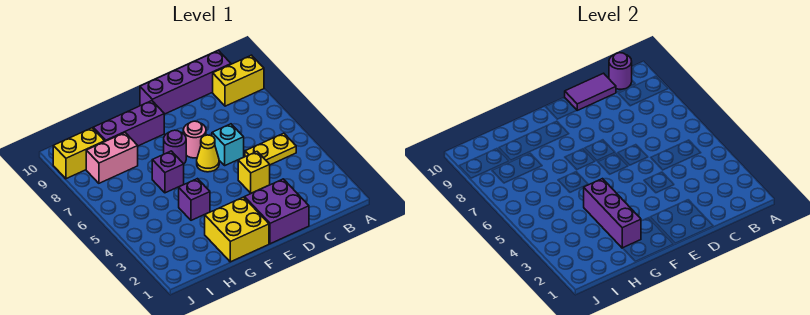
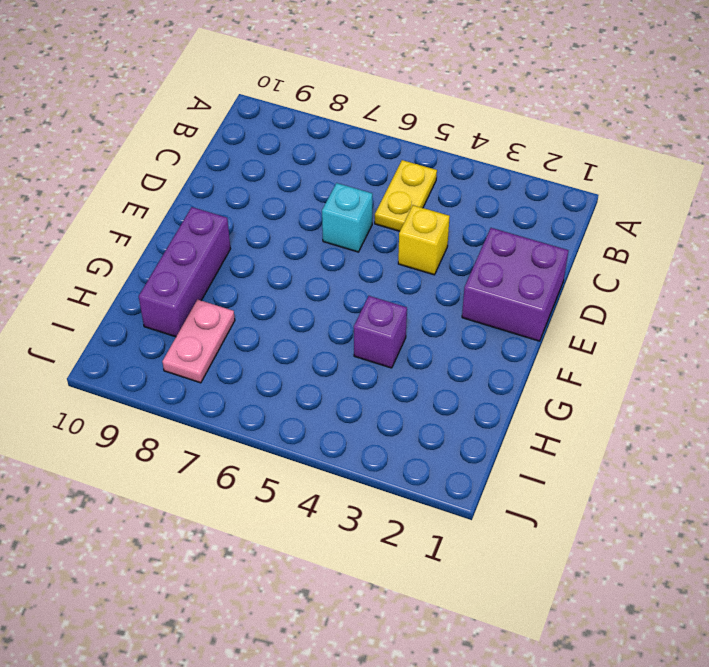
pink plate H8:I8 level 1 -> pink brick H8:I8 level 1
none -> yellow brick A9:B9 level 1
none -> purple brick B10:E10 level 1
none -> yellow cone E6 level 1

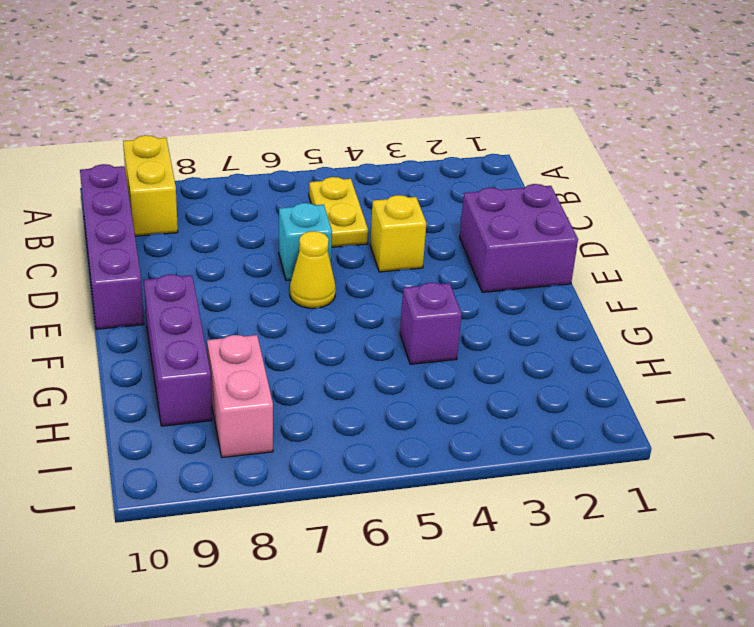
none -> pink round brick E7 level 1
none -> yellow brick F1:G2 level 1
none -> purple round brick F7 level 1

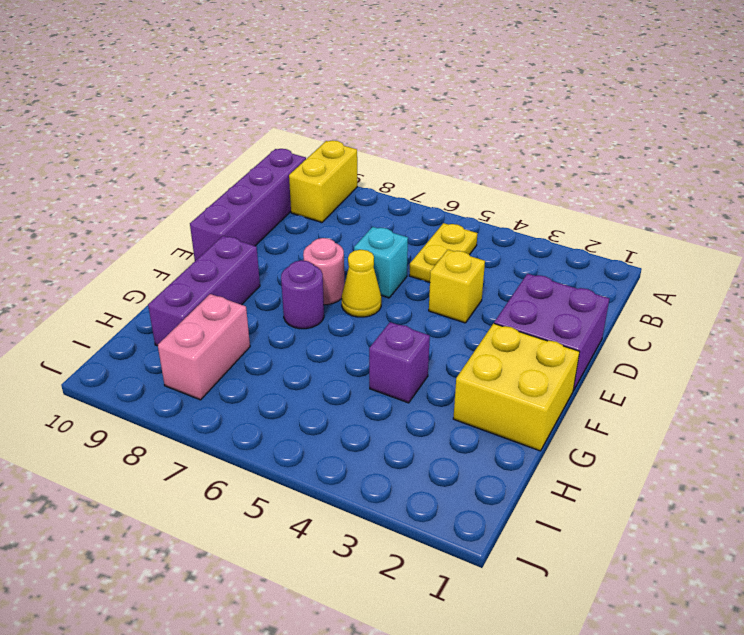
none -> purple brick G6 level 1
none -> yellow brick I9:J9 level 1
none -> purple round brick B10 level 2

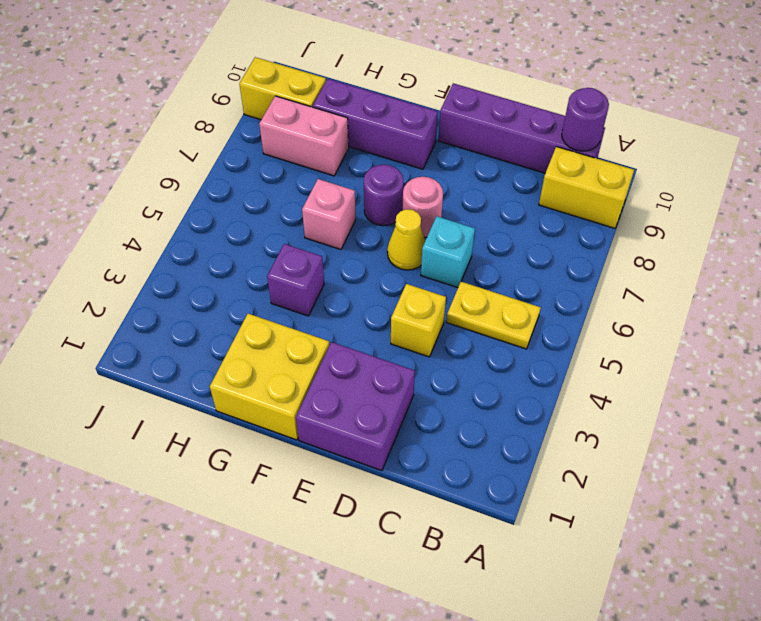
pink brick G6 level 1 -> purple brick G6 level 1
none -> purple tile C10:D10 level 2
none -> purple brick G2:G4 level 2

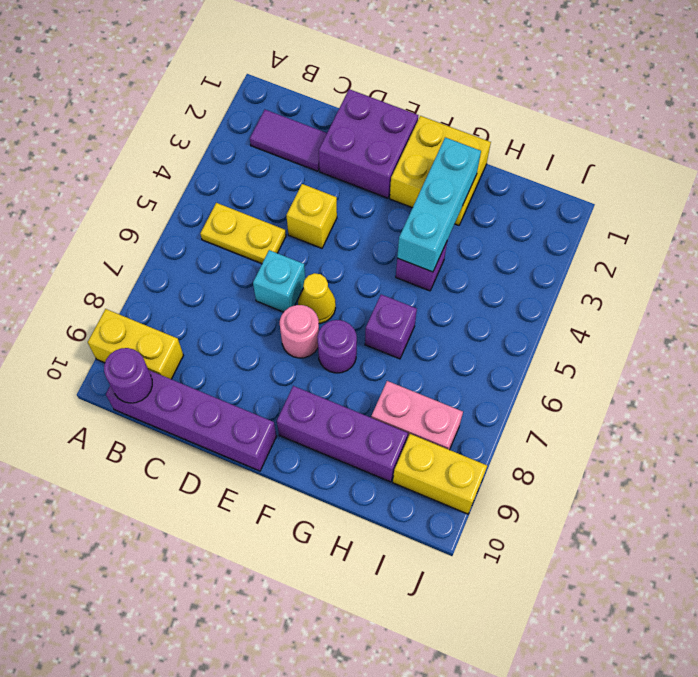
purple tile B2:C2 level 1 -> purple tile C10:D10 level 2
cyan brick G2:G4 level 2 -> purple brick G2:G4 level 2

